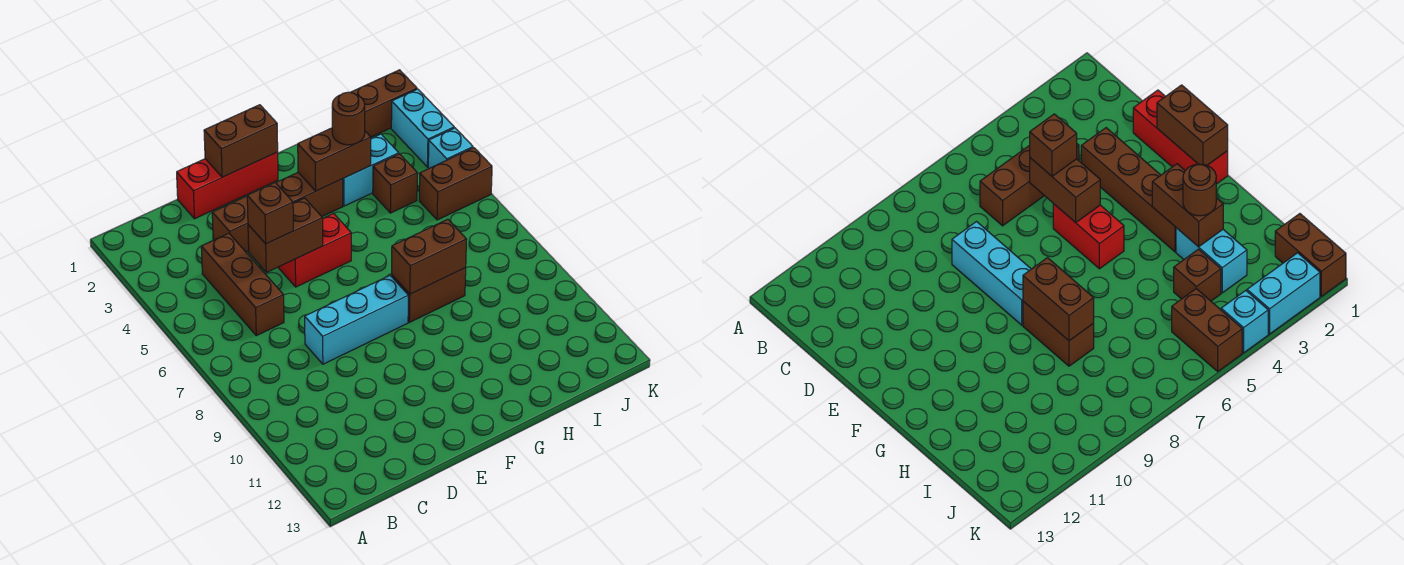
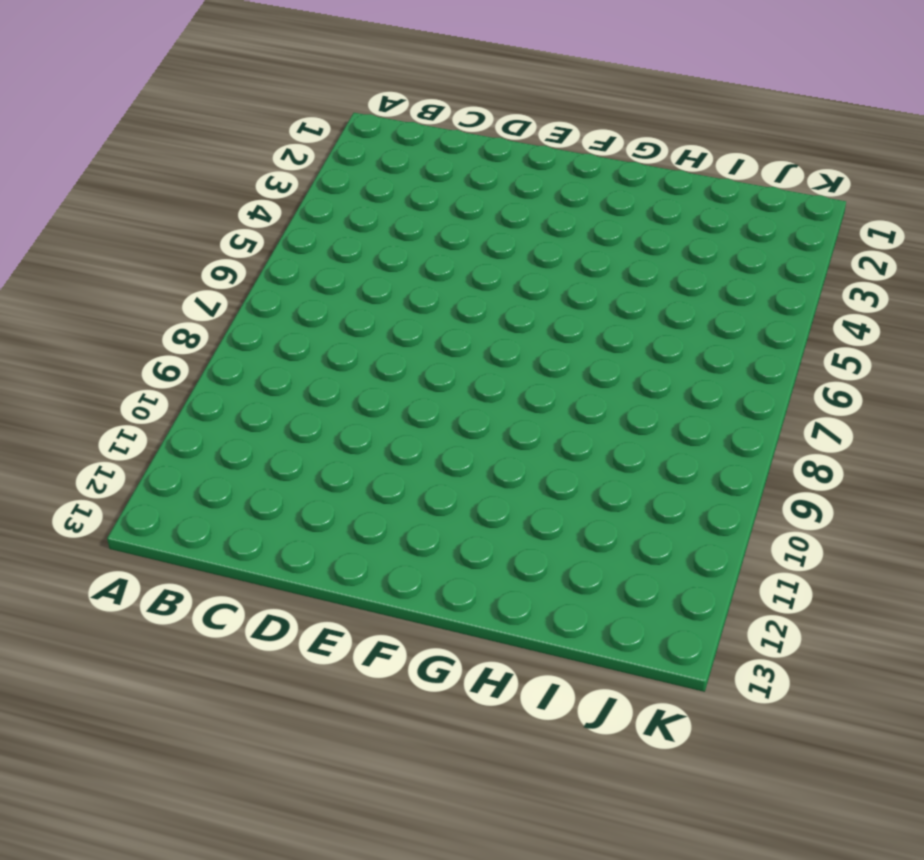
none -> brown brick C4:C6 level 1
none -> red brick D1:F1 level 1
none -> brown brick D3:G3 level 1

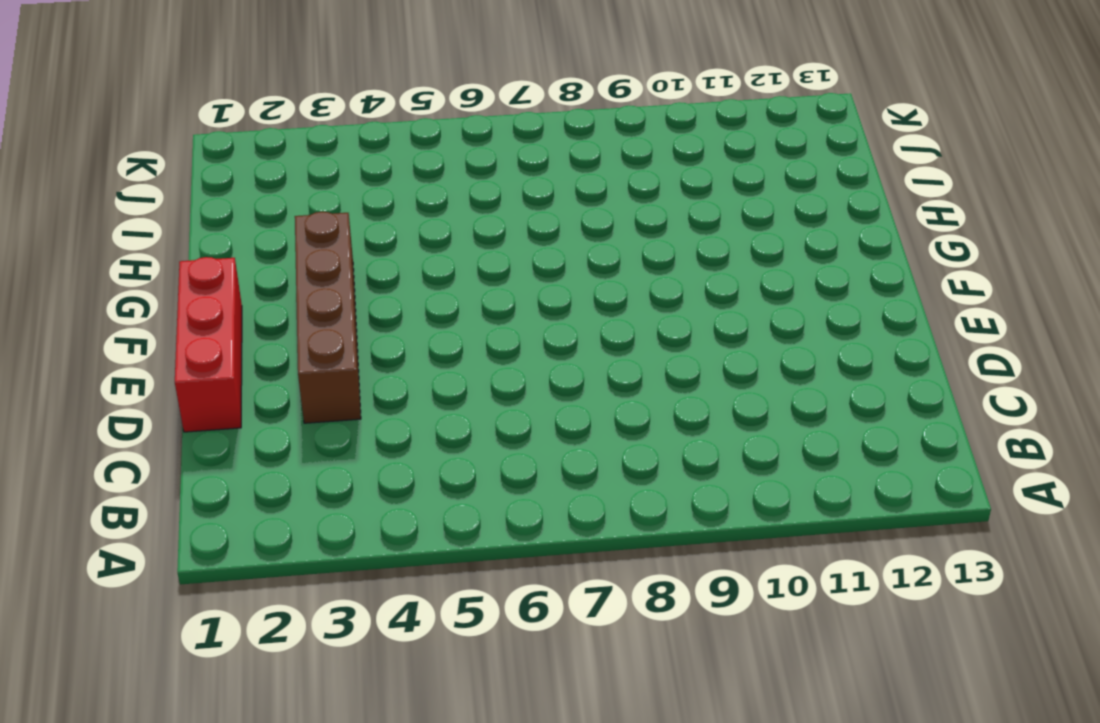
none -> brown brick C4:C6 level 1
none -> cyan brick D8:F8 level 1
none -> red brick E5:F5 level 1

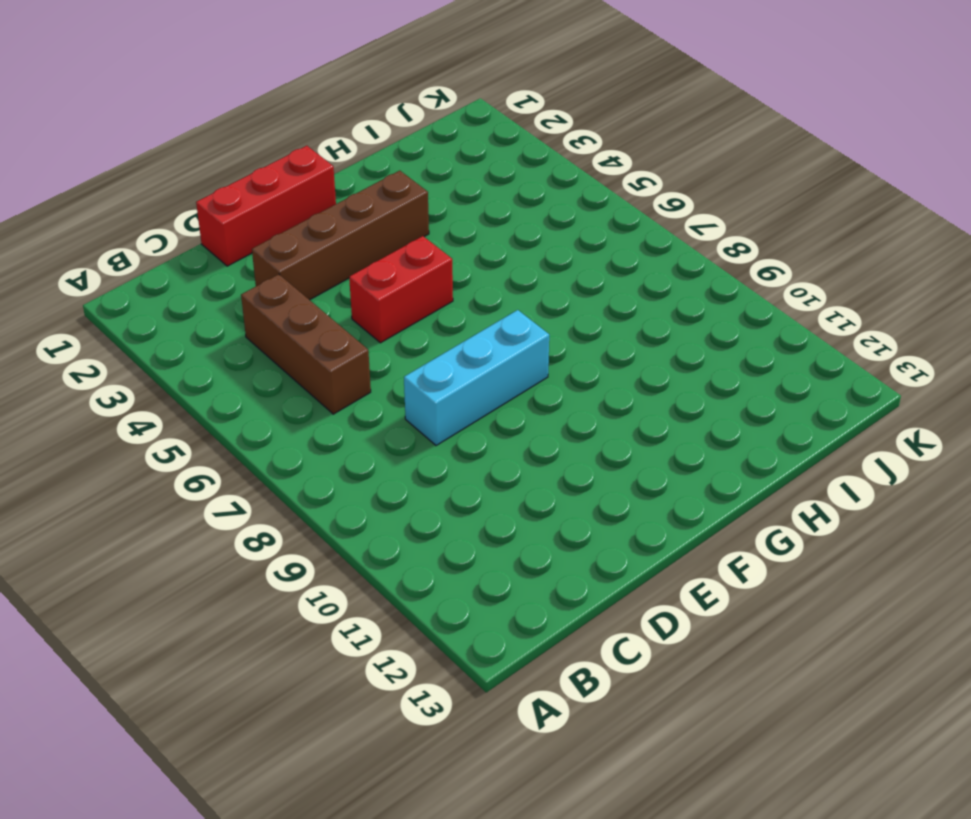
none -> brown brick G8:H8 level 1
none -> cyan brick H3:I3 level 1
none -> brown brick I4 level 1

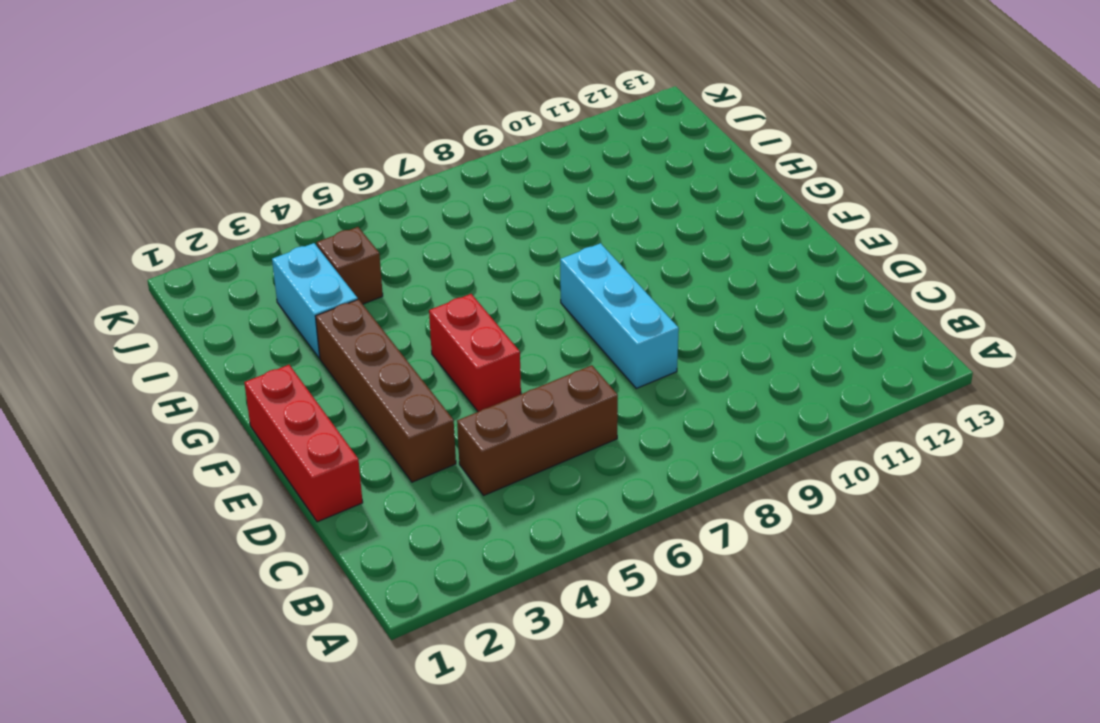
none -> brown brick G8:H8 level 1
none -> brown brick J1:K1 level 1
none -> brown brick J5:K5 level 1

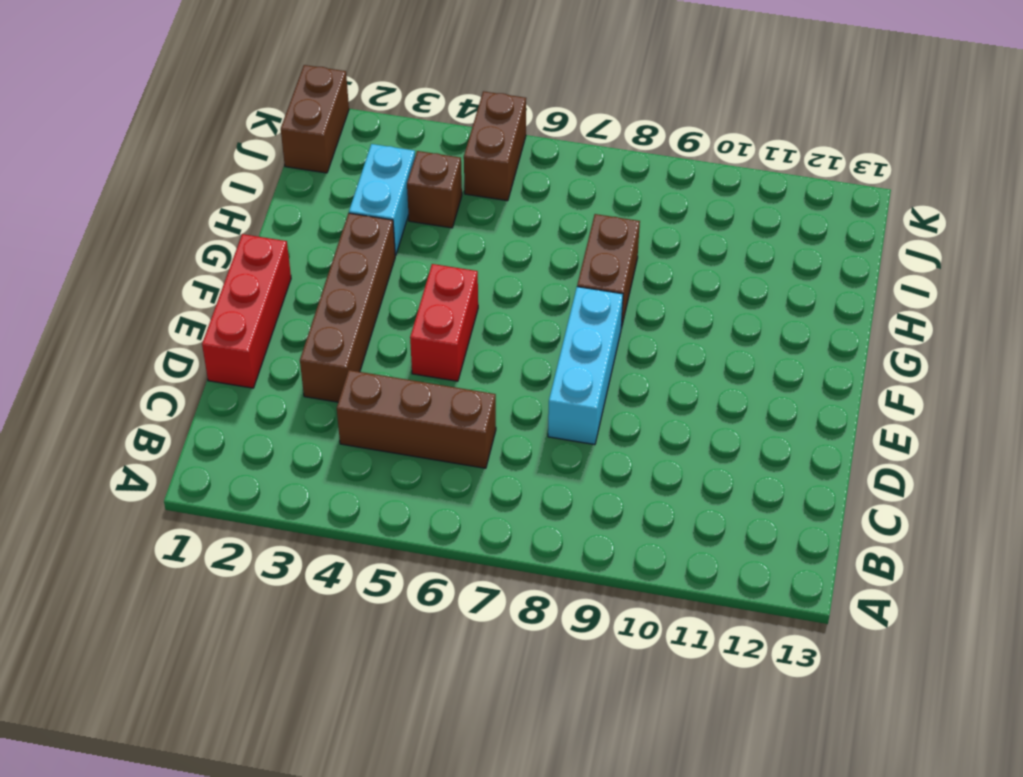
none -> cyan brick K2:K3 level 1
none -> cyan brick K4 level 1
none -> brown brick D5:E5 level 2

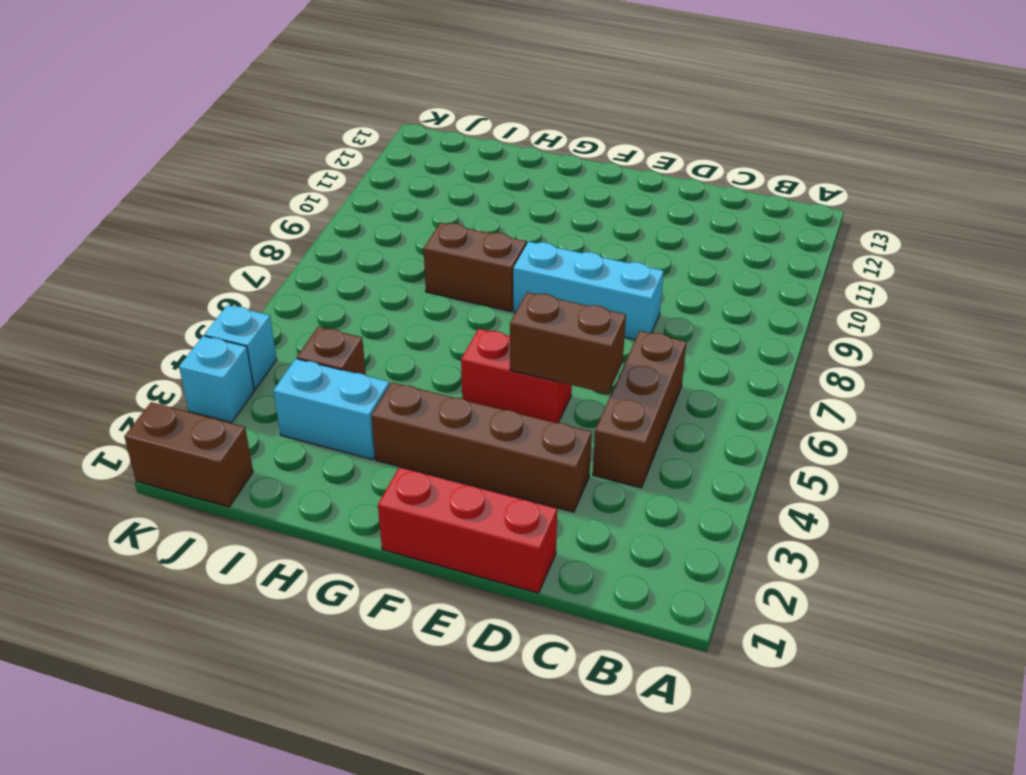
cyan brick K3 level 1 -> cyan brick K2:K3 level 1
none -> brown brick J5:K5 level 1
none -> brown brick E1:F1 level 2
none -> brown brick G3:H3 level 2

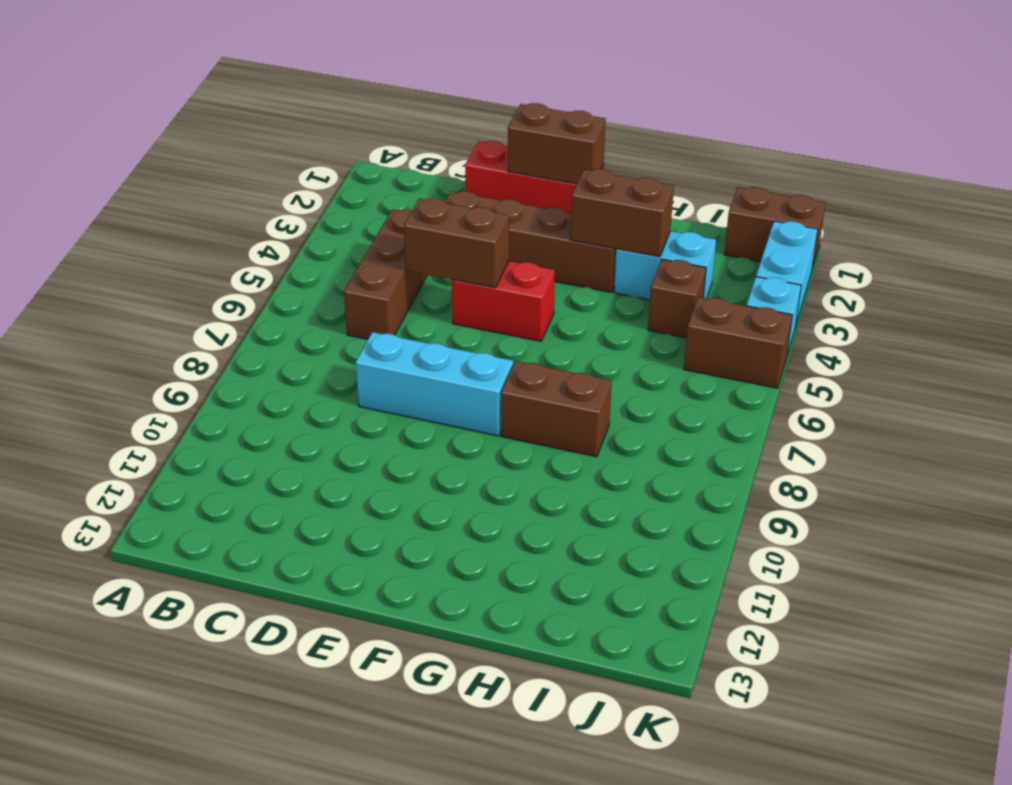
none -> brown brick G8:H8 level 2
none -> brown brick D5 level 3
none -> brown round brick H3 level 3

